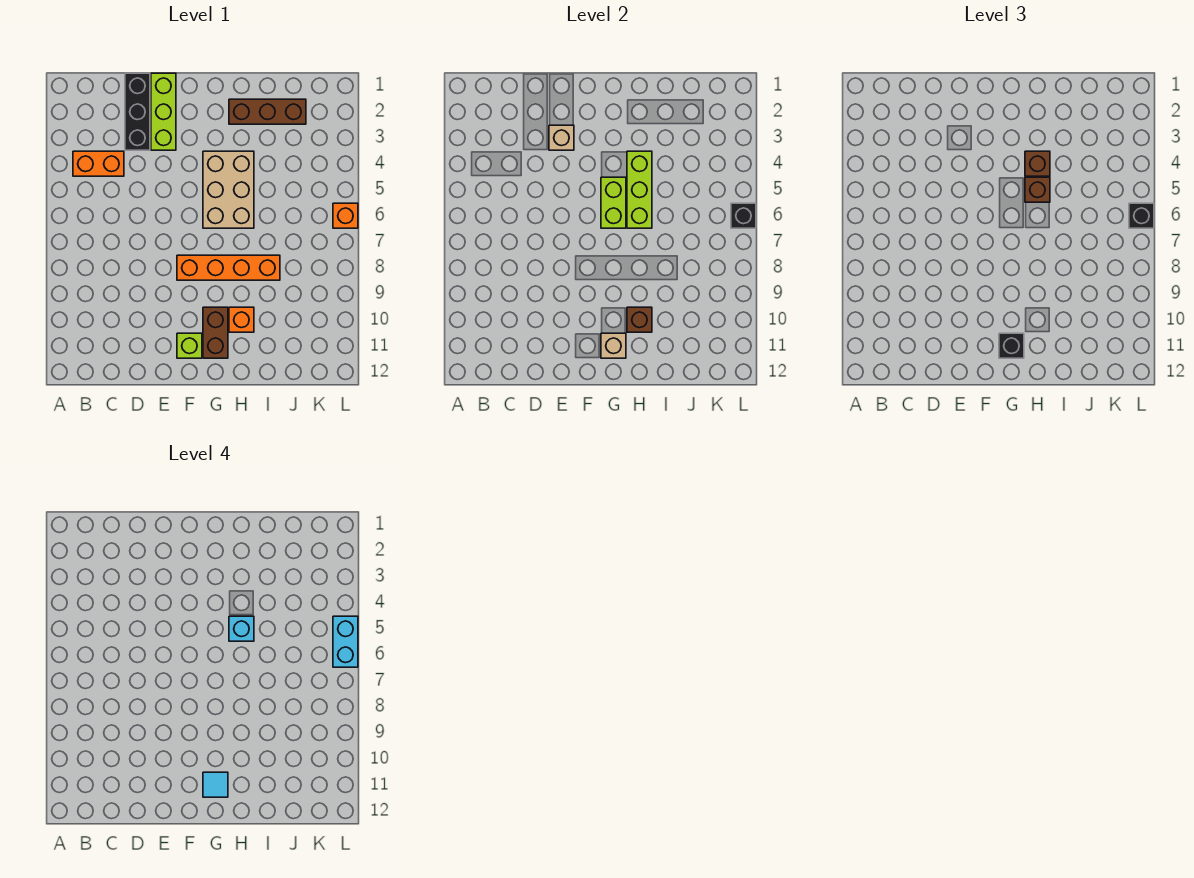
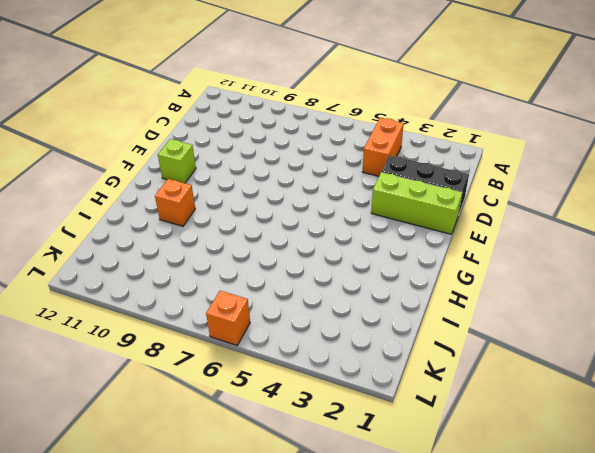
none -> orange brick F8:I8 level 1
none -> tan brick G4:H6 level 1
none -> brown brick G10:G11 level 1

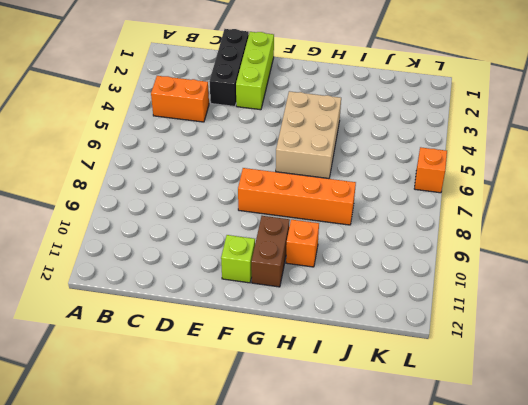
none -> brown brick H2:J2 level 1
none -> tan brick E3 level 2
none -> lime brick G5:G6 level 2

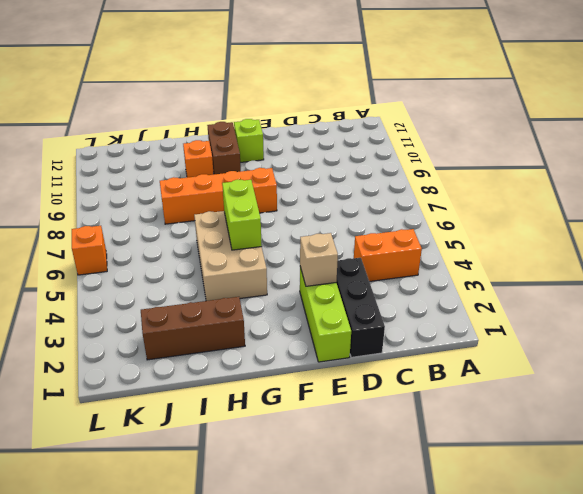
none -> tan brick G11 level 2
none -> lime brick H4:H6 level 2
none -> brown brick H10 level 2

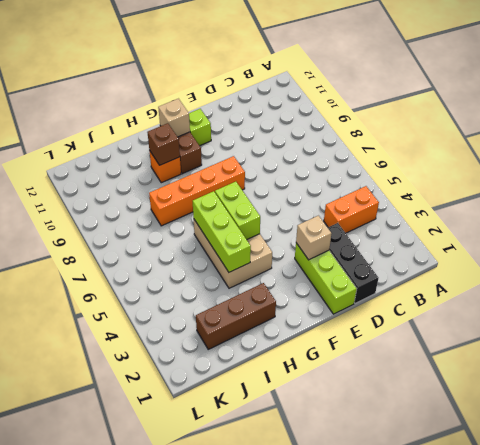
none -> orange brick L6 level 1
none -> black brick L6 level 2
none -> black brick G11 level 3

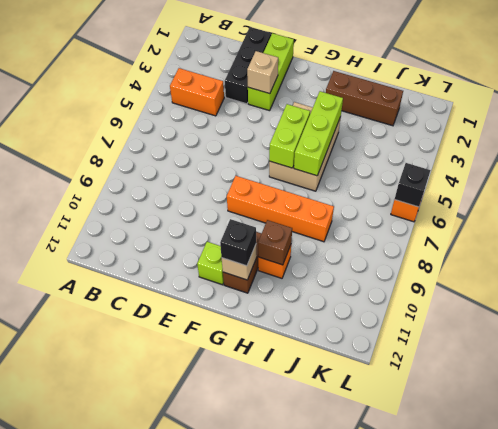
none -> brown brick H4 level 3
none -> brown brick H5 level 3
none -> black brick L6 level 3

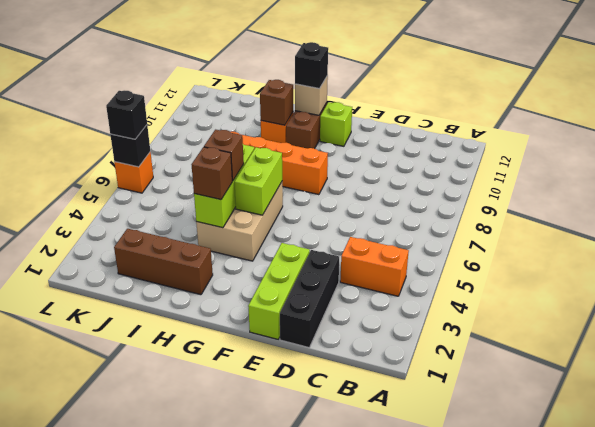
none -> tan brick E3 level 2
none -> cyan tile G11 level 4
none -> cyan brick H5 level 4

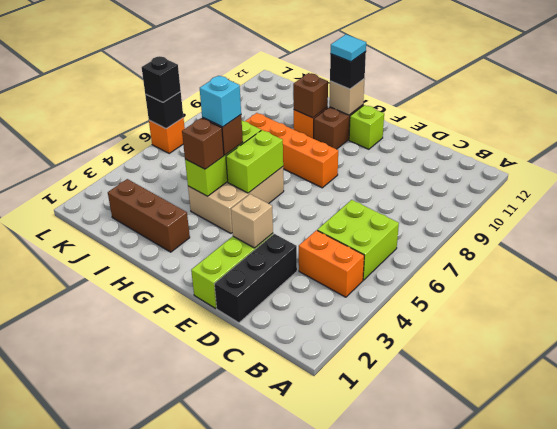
lime brick B5:C6 level 1 -> none
none -> cyan brick L5:L6 level 4

